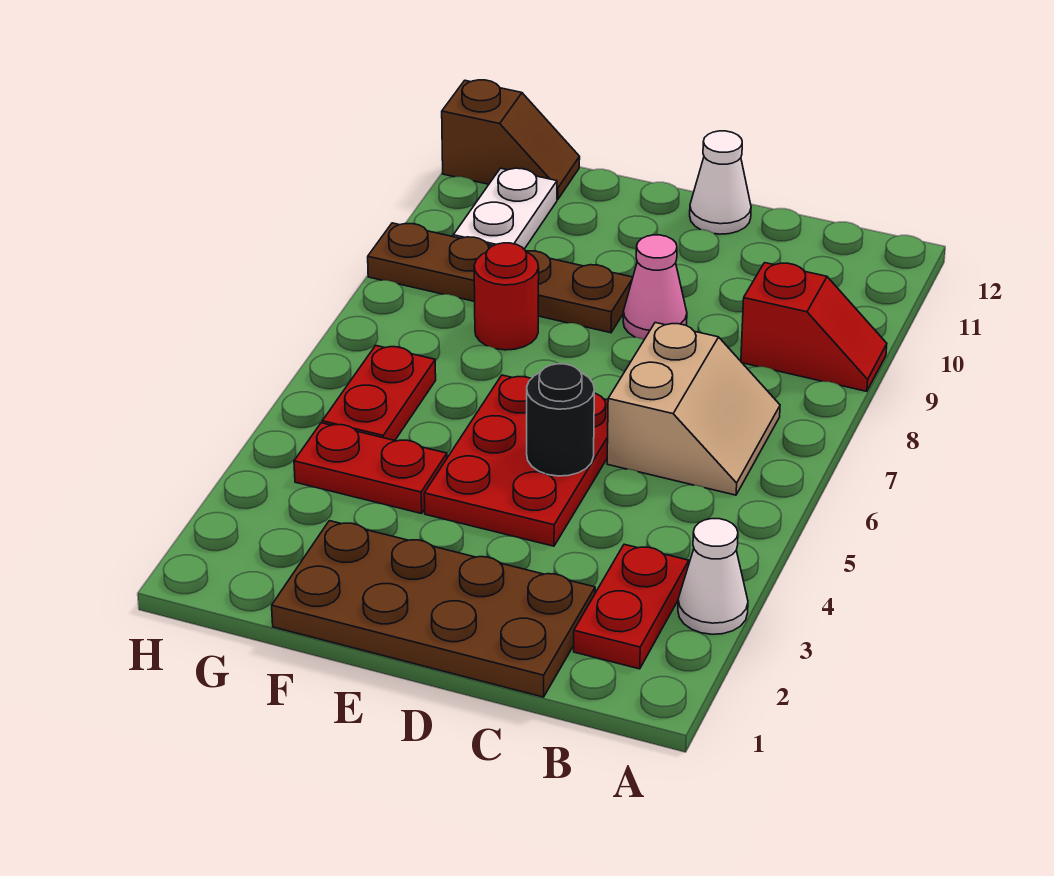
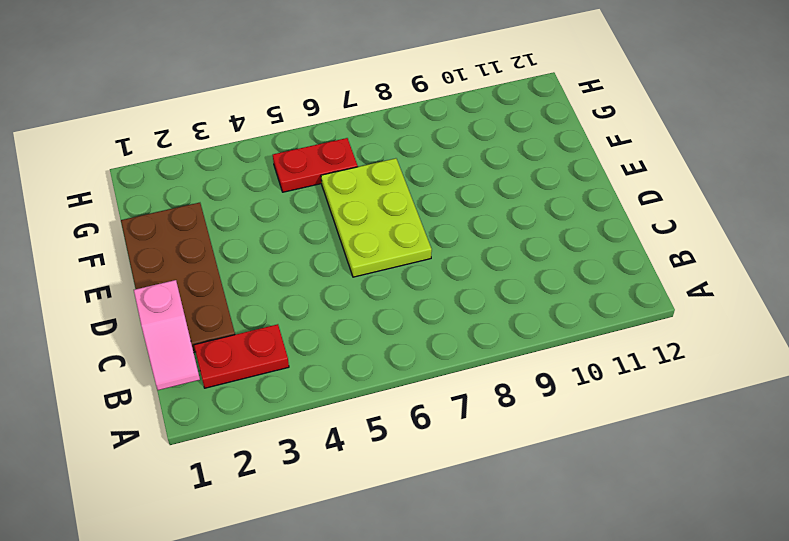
pink slope B1:C1 level 2 top C -> none
lime plate D6:F7 level 1 -> red plate D4:E6 level 1
none -> white cone A3 level 1
none -> red slope A9:B9 level 1 top B
none -> tan slope B6:C7 level 1 top C

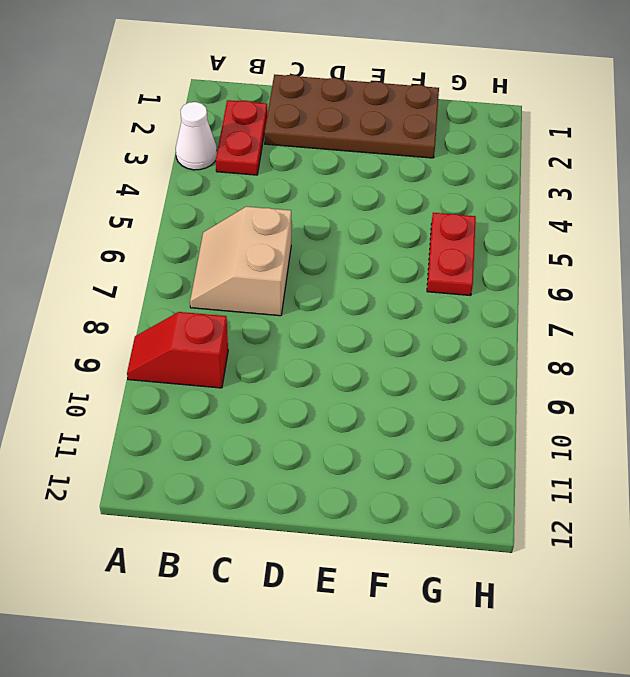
none -> red plate D4:E6 level 1
none -> pink cone D9 level 1
none -> white cone D12 level 1

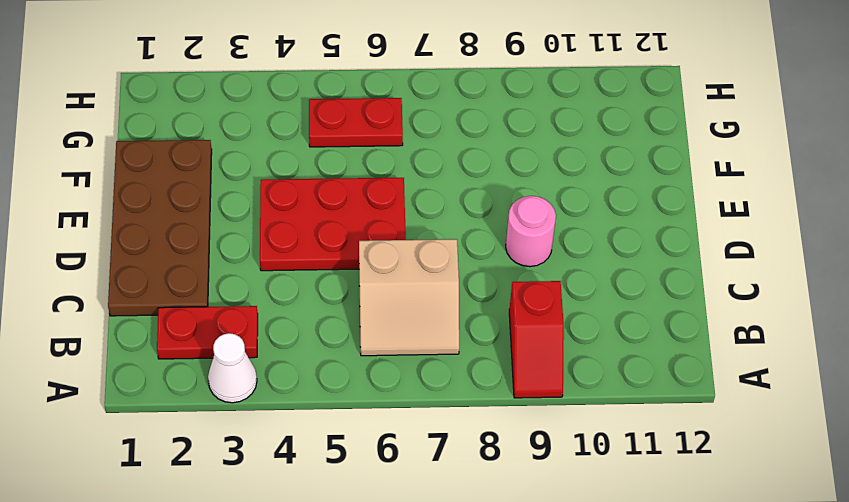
pink round brick D9 level 1 -> pink cone D9 level 1
none -> white cone D12 level 1
none -> brown plate E9:H9 level 1
none -> red plate F4:G4 level 1

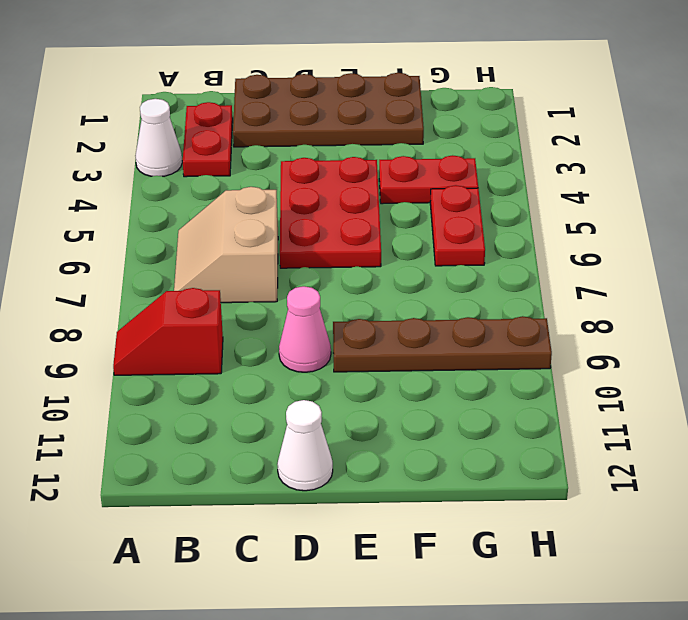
none -> red round brick F8 level 1
none -> white plate G10:G11 level 1
none -> brown slope G12:H12 level 1 top H

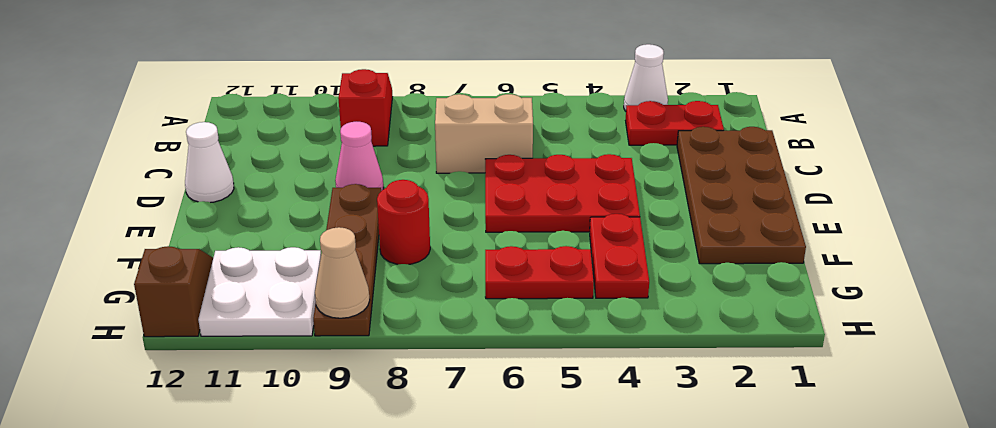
white plate G10:H11 level 1 -> white plate G10:G11 level 1
tan cone H9 level 2 -> none
none -> black round brick D5 level 2

